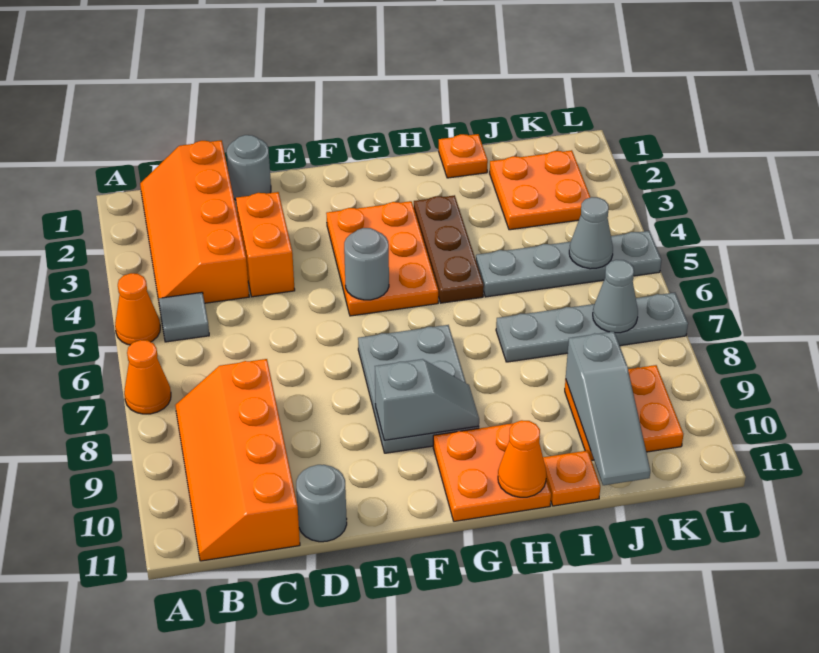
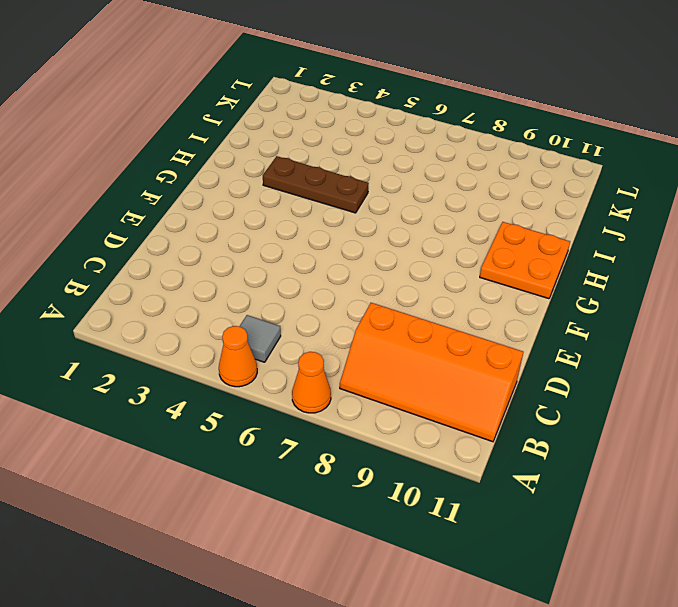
none -> orange slope B1:C4 level 1 top C
none -> grey round brick D1 level 1
none -> orange brick D3:D4 level 1

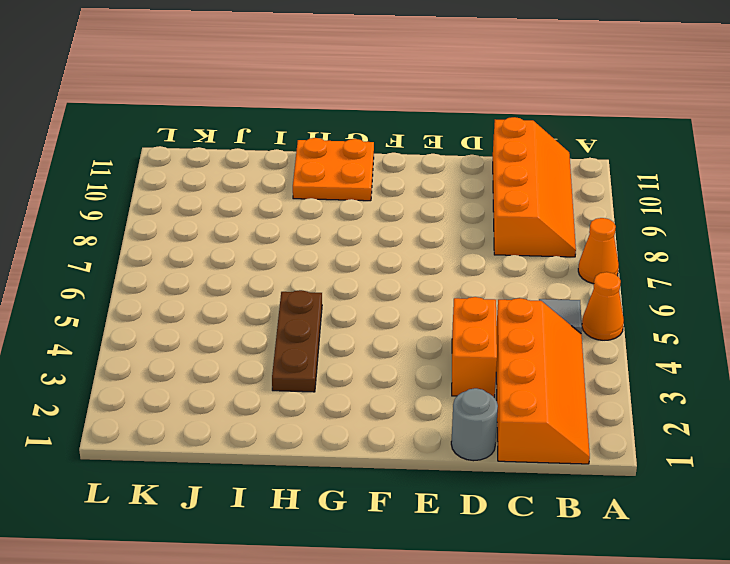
none -> grey round brick D11 level 1
none -> orange plate F3:G5 level 1
none -> grey plate F7:G9 level 1

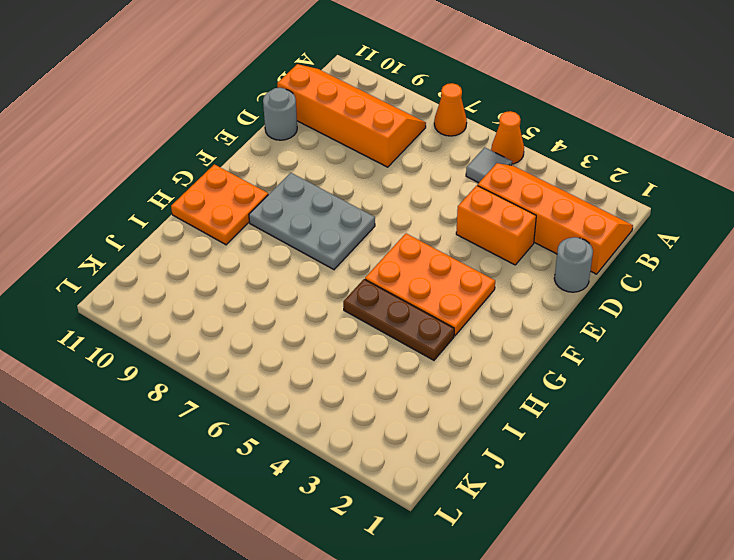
none -> orange plate I1 level 1
none -> grey plate I5:L5 level 1
none -> grey plate I7:L7 level 1

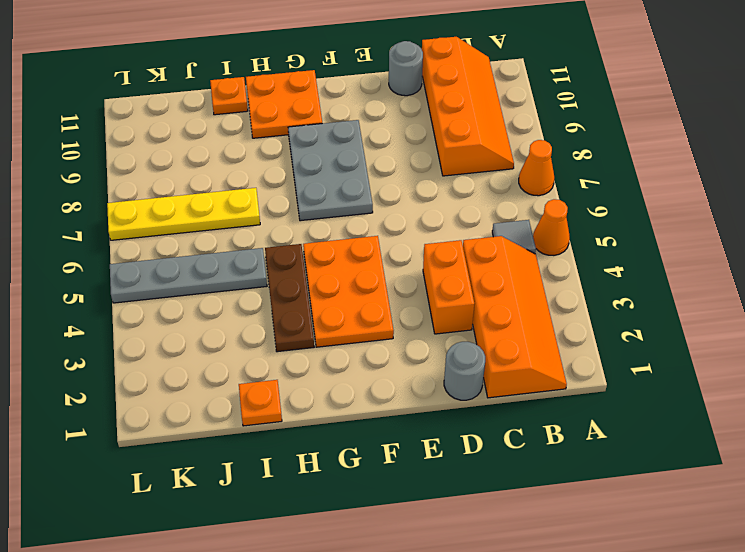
yellow plate I7:L7 level 1 -> grey plate I7:L7 level 1
none -> orange plate J2:K3 level 1
none -> orange plate J9:K10 level 1
none -> grey round brick F5 level 2

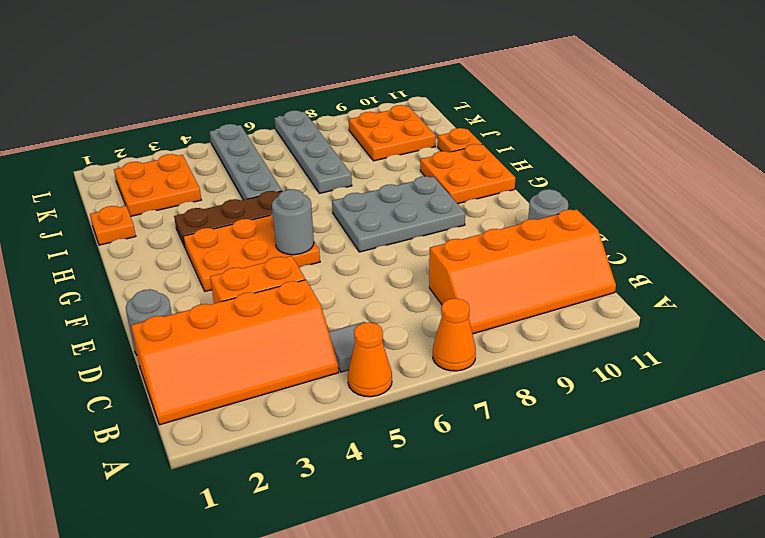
none -> grey slope F9:G9 level 2 top F
none -> orange cone H11 level 2
none -> grey slope J9:J11 level 2 top 9

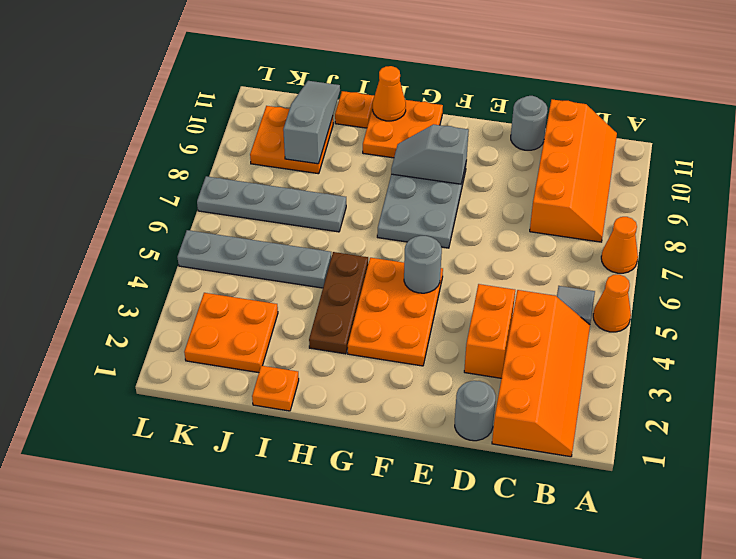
none -> grey cone K5 level 2
none -> grey cone K7 level 2

